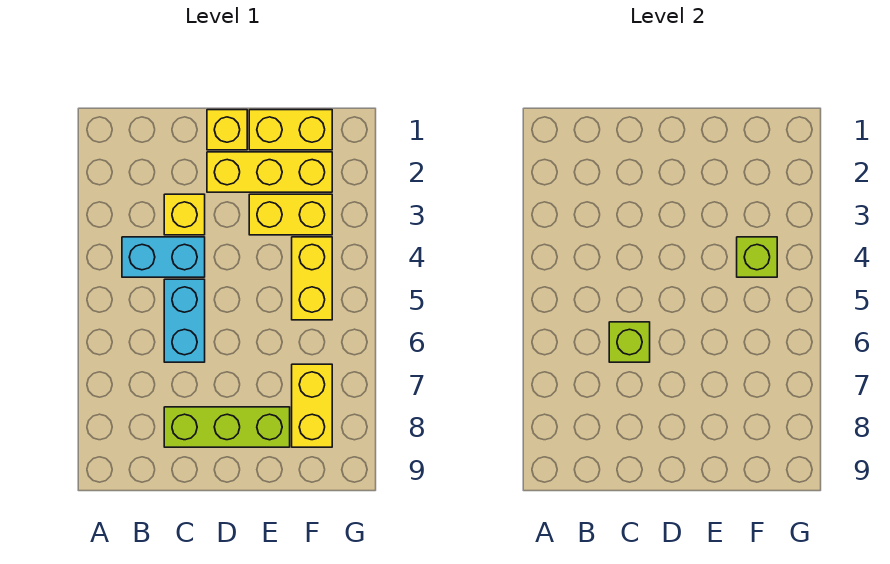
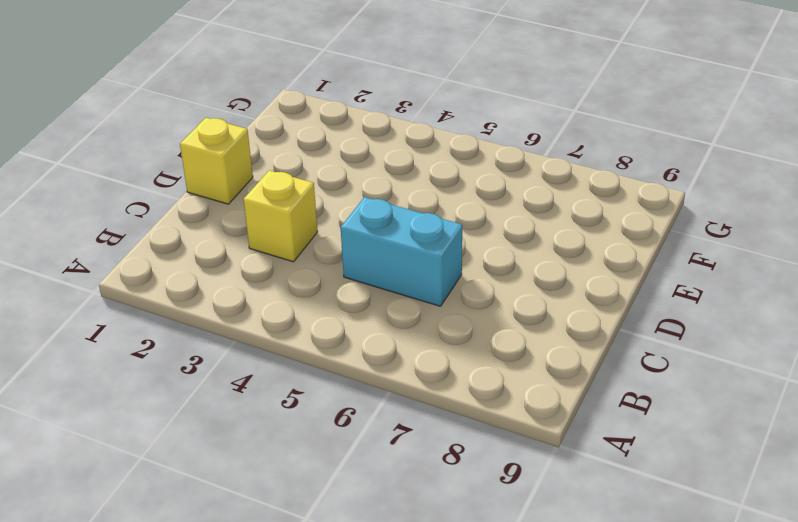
none -> cyan brick B4:C4 level 1
none -> lime brick C8:E8 level 1
none -> yellow brick D2:F2 level 1

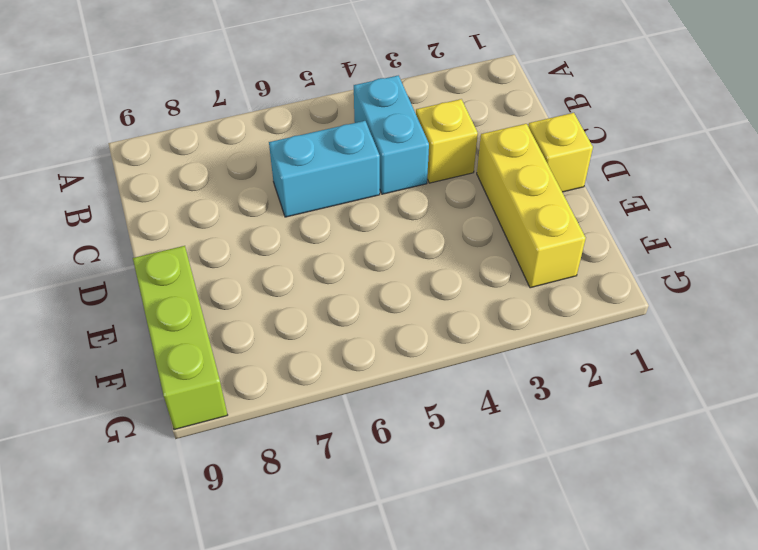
lime brick E9:G9 level 1 -> lime brick C8:E8 level 1
none -> yellow brick E1:F1 level 1
none -> yellow brick E3:F3 level 1
none -> yellow brick F4:F5 level 1

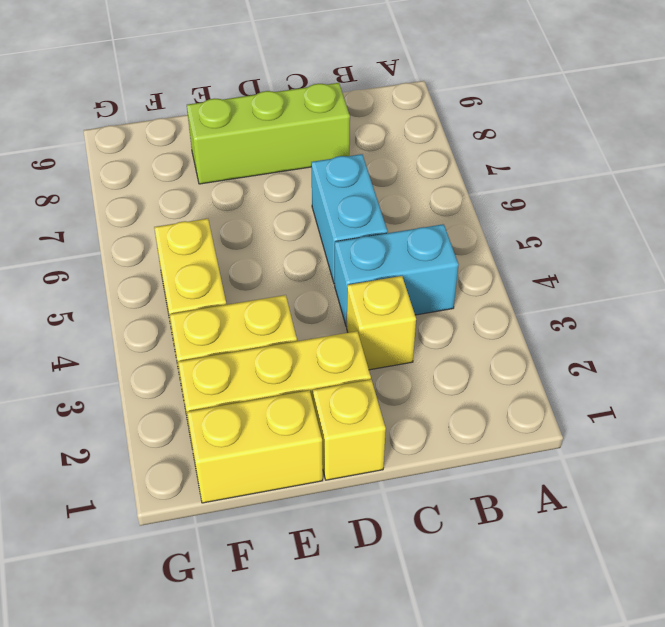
none -> yellow brick F7:F8 level 1
none -> lime brick C6 level 2
none -> lime brick F4 level 2

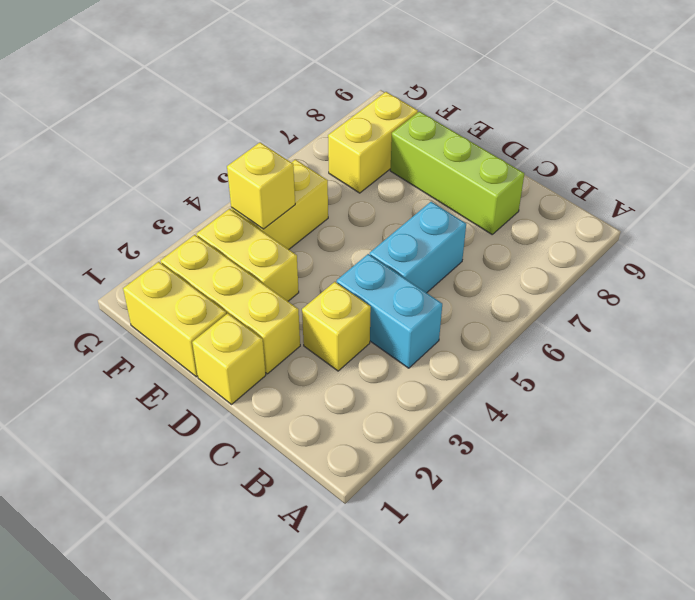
yellow brick F4 level 2 -> lime brick F4 level 2
none -> lime brick C6 level 2

